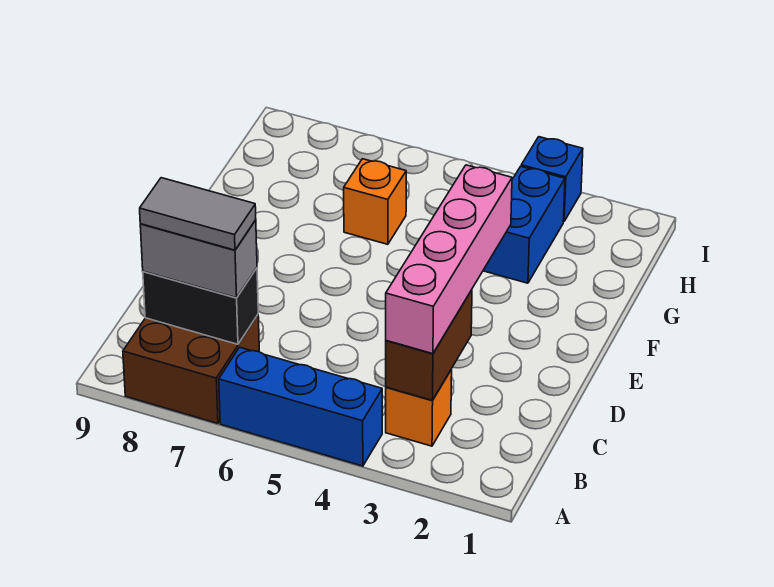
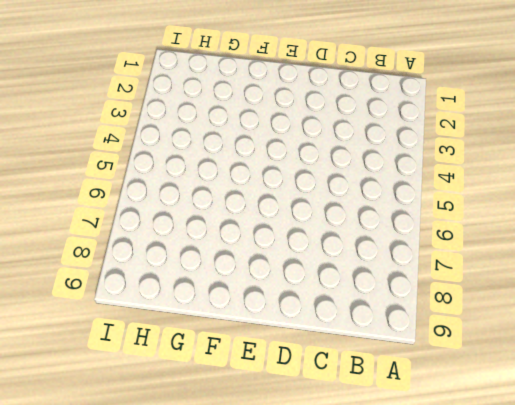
none -> blue brick A4:A6 level 1
none -> brown brick A7:B8 level 1

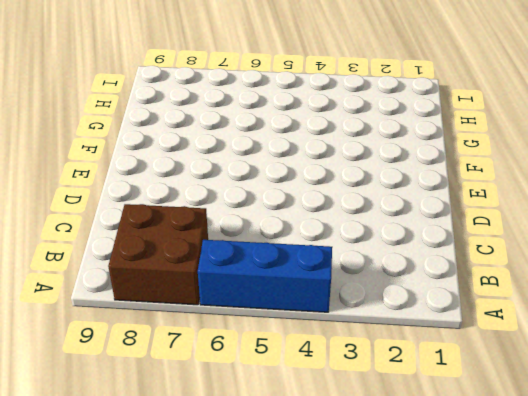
none -> orange brick B3 level 1
none -> blue brick G3:H3 level 1

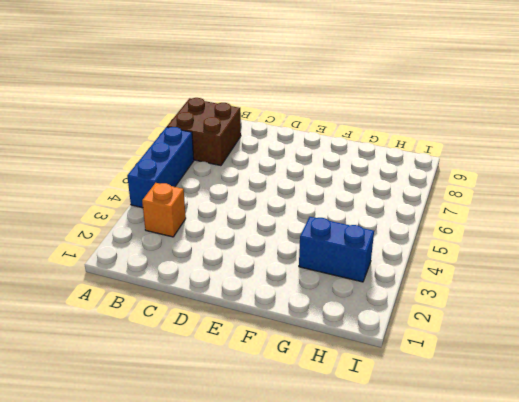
none -> orange brick G6 level 1
none -> blue brick I3 level 1

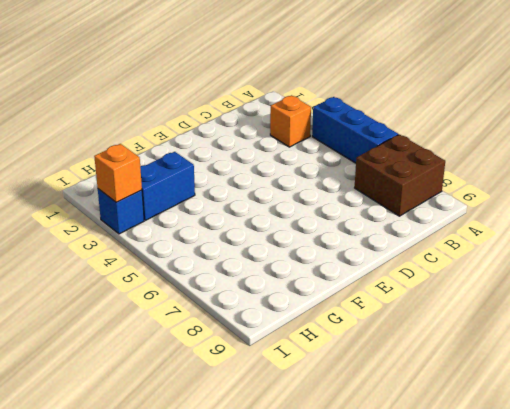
orange brick I3 level 2 -> orange brick G6 level 1
none -> brown brick B3:C3 level 2
none -> black brick B7:B8 level 2

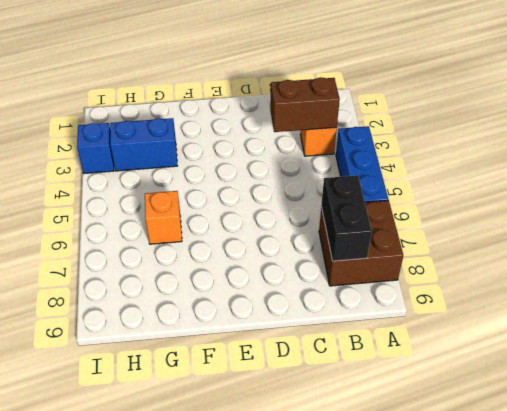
none -> pink brick B3:E3 level 3
none -> grey brick B7:B8 level 3

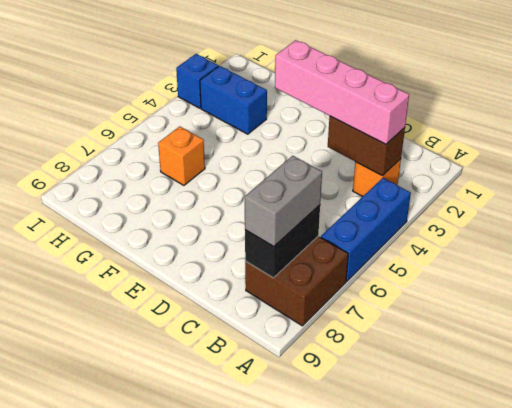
none -> grey tile B7:B8 level 4

